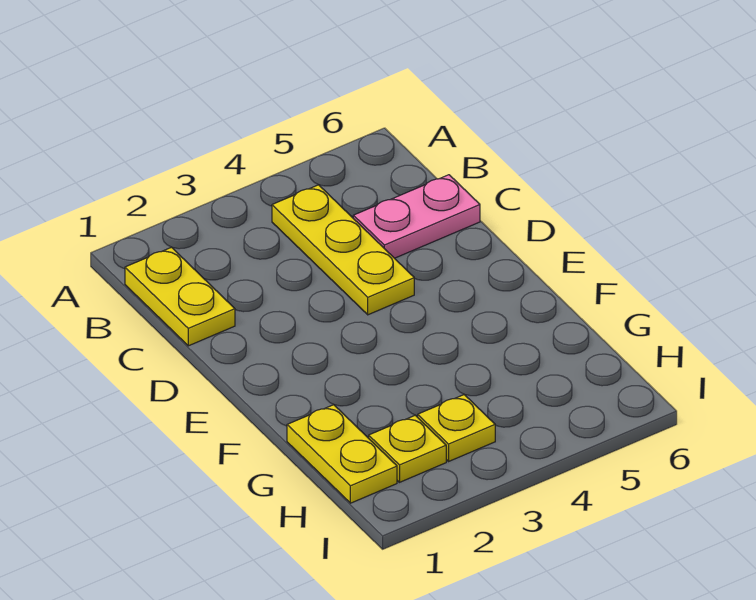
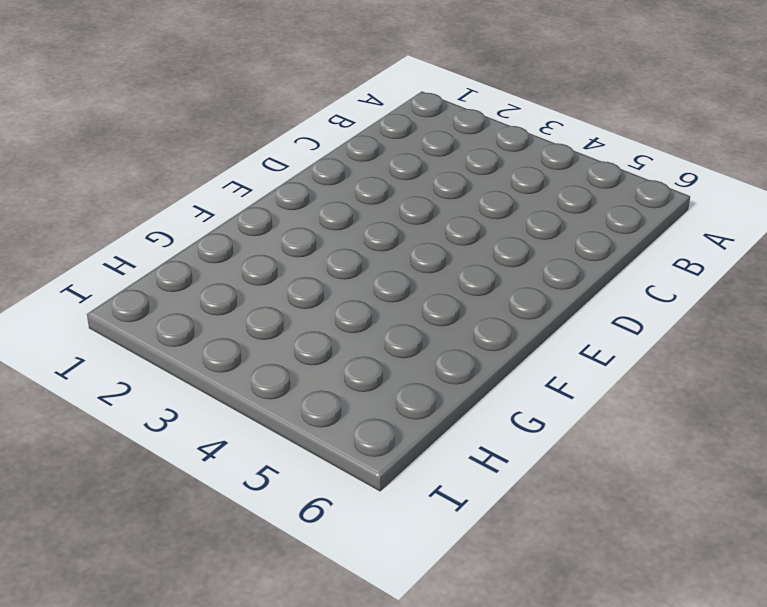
none -> yellow plate B1:C1 level 1
none -> yellow plate B4:D4 level 1

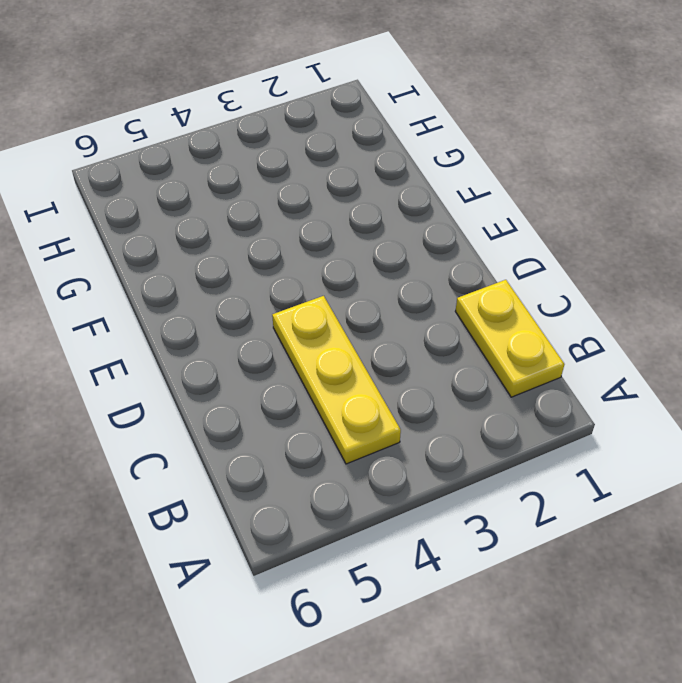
none -> pink plate C5:C6 level 1
none -> yellow plate G1:H1 level 1

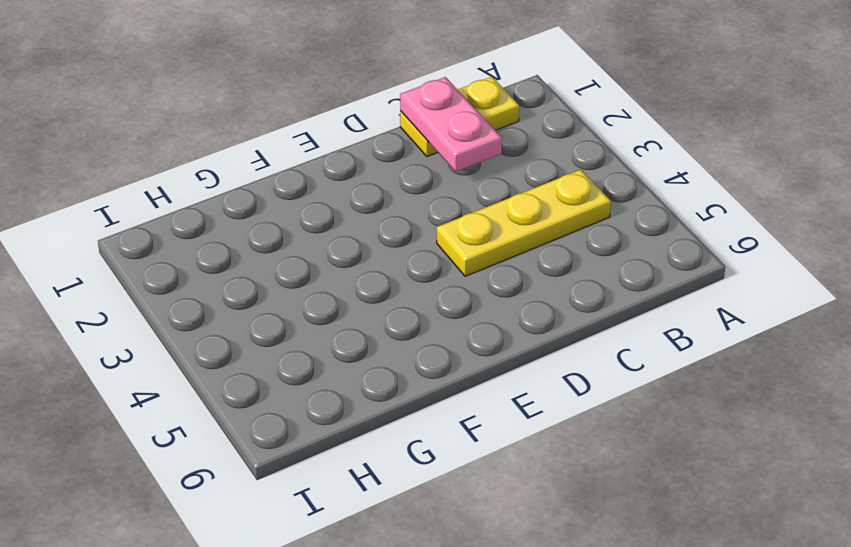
pink plate C1:C2 level 2 -> pink plate C5:C6 level 1
none -> yellow plate G1:H1 level 1
none -> yellow plate H2 level 1

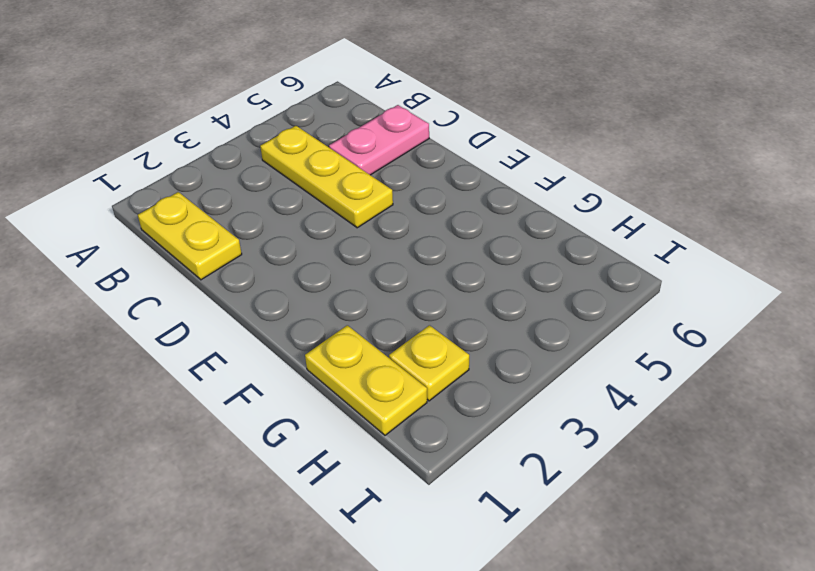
none -> yellow plate H3 level 1

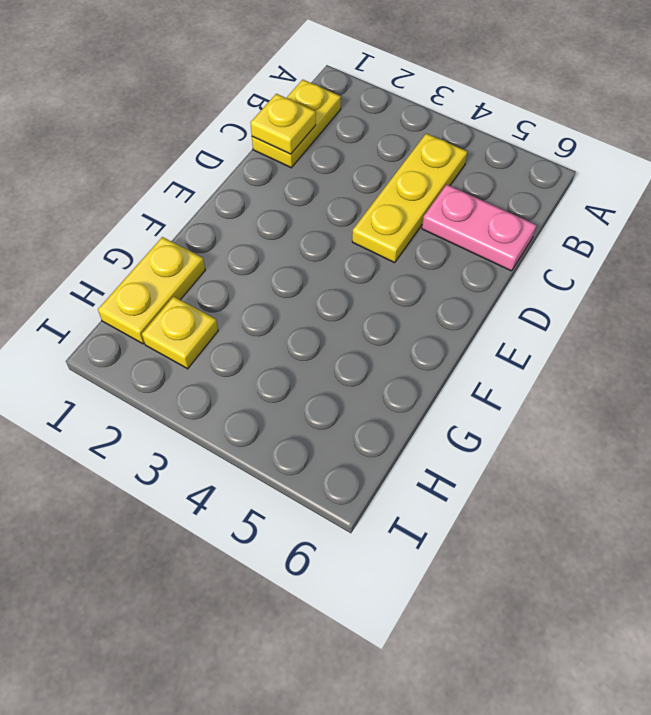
yellow plate C1 level 2 -> yellow plate H3 level 1

